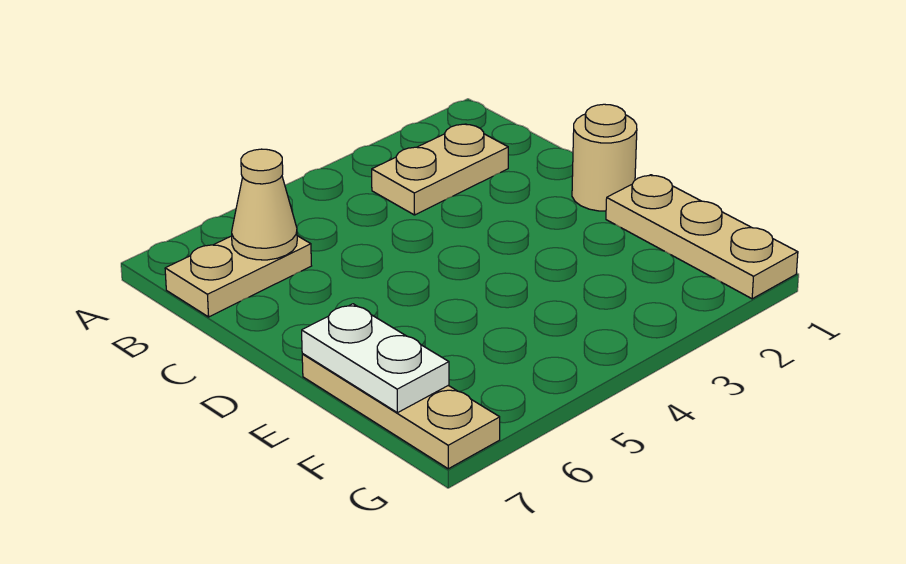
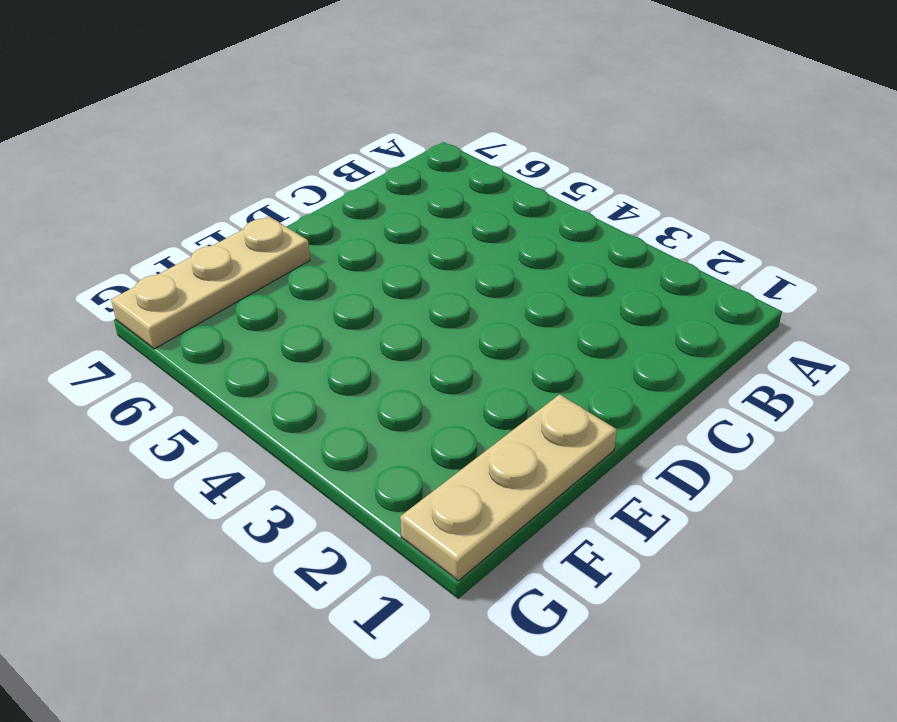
none -> tan plate B2:B3 level 1
none -> tan plate B6:B7 level 1

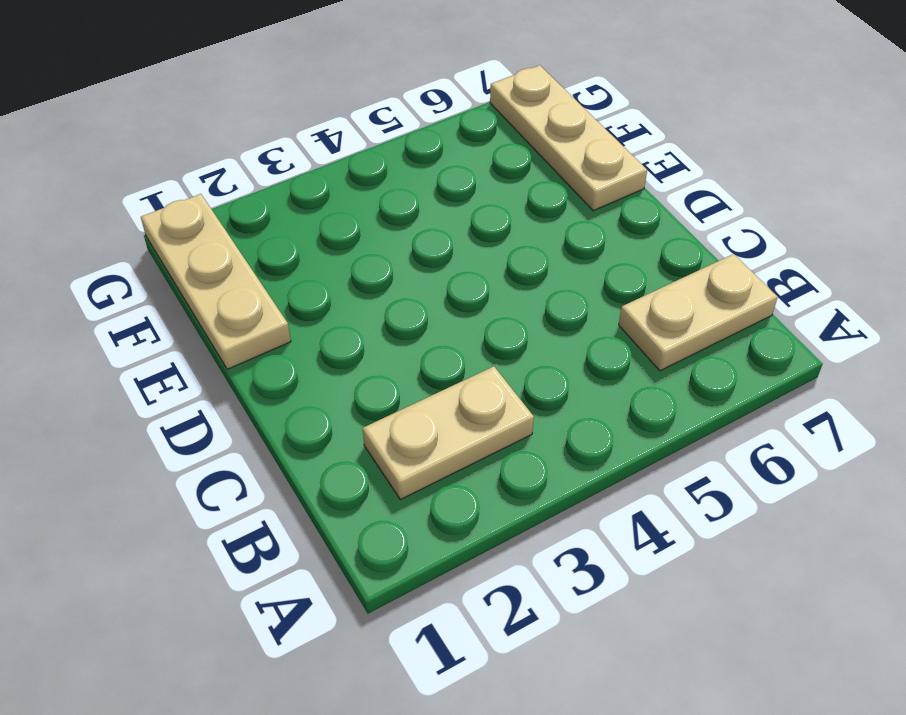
none -> tan round brick D1 level 1
none -> tan cone B6 level 2

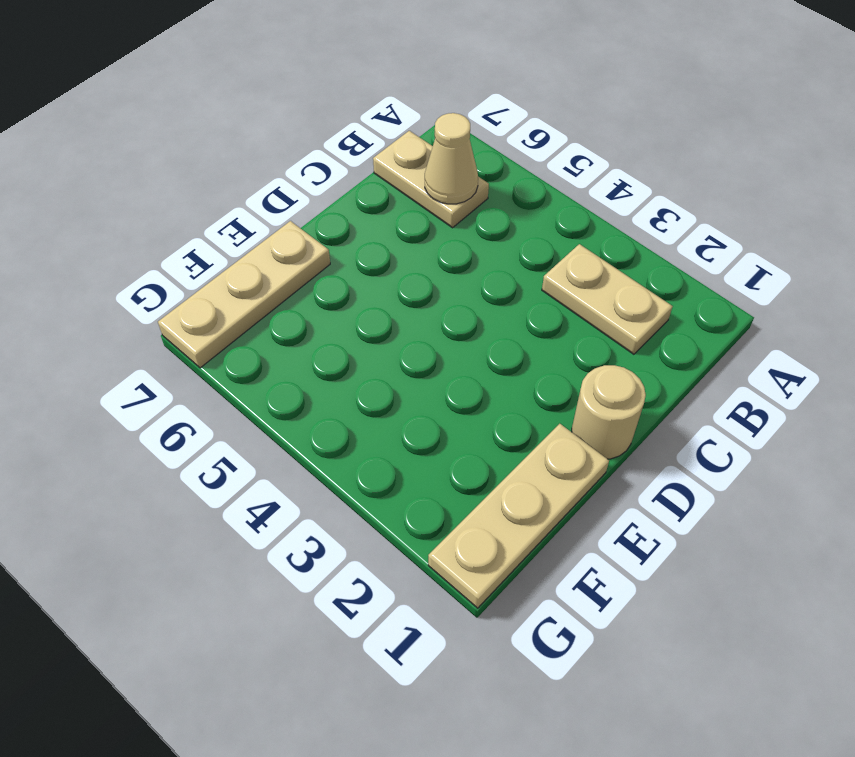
none -> white plate E7:F7 level 2

